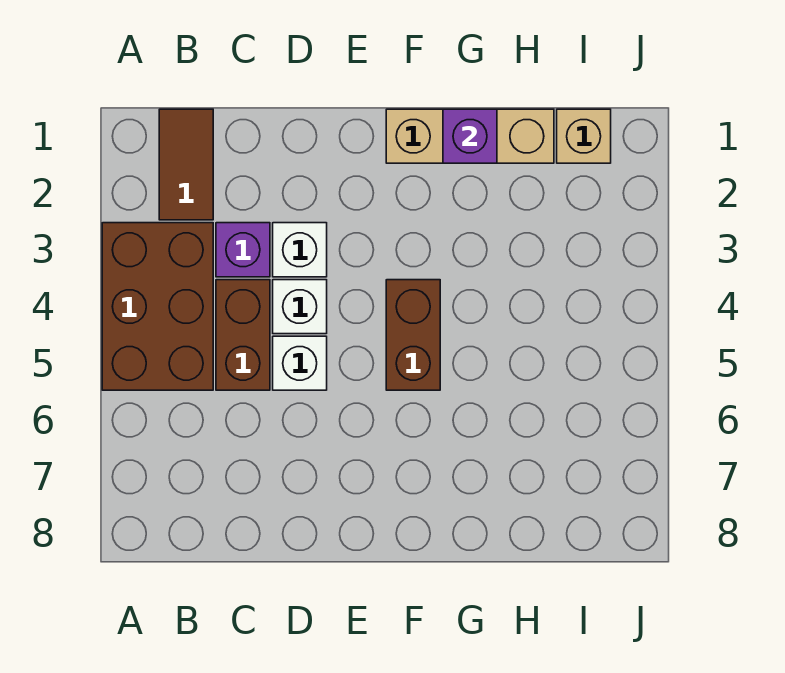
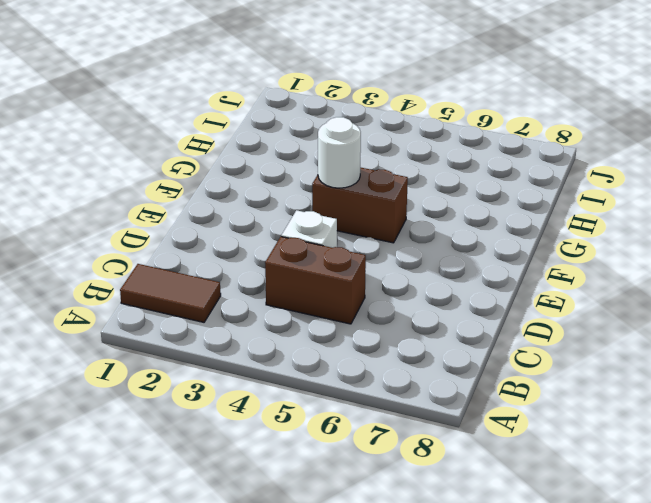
white round brick F4 level 2 -> none
none -> brown brick A3:B5 level 1
none -> purple brick C3 level 1

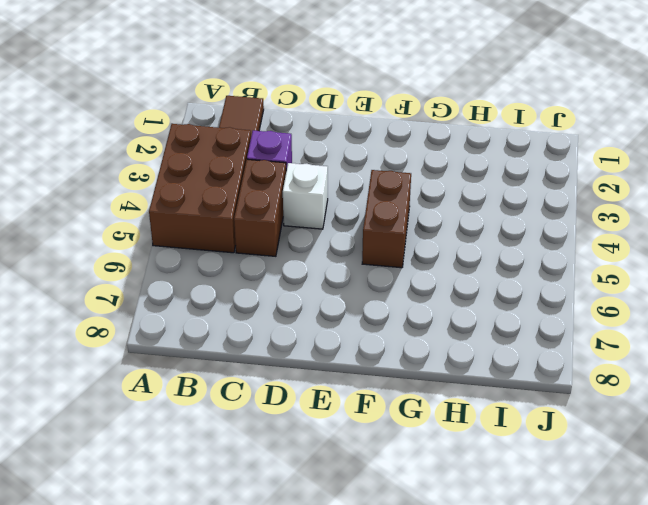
none -> white brick D3 level 1
none -> white brick D5 level 1

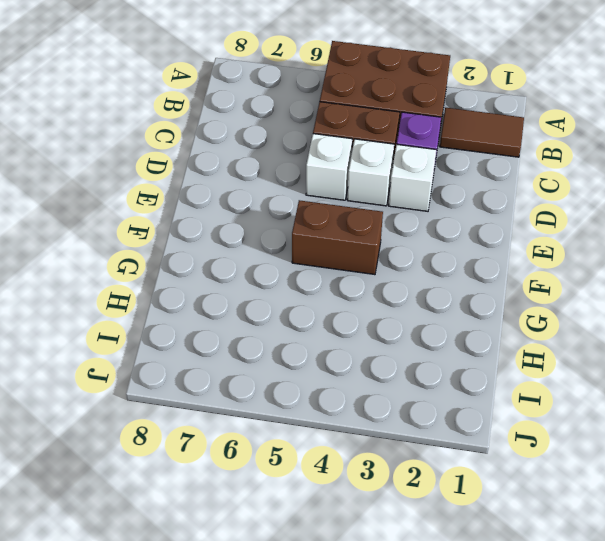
none -> tan brick F1:H1 level 1
none -> tan brick I1 level 1

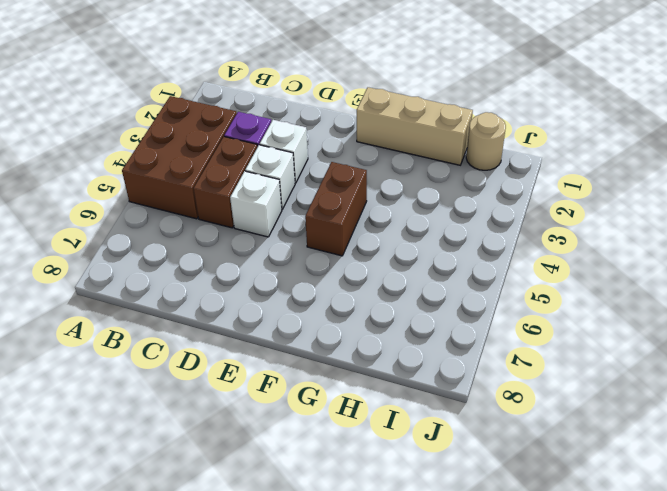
tan round brick I1 level 1 -> tan brick I1 level 1
none -> brown tile B1:B2 level 1
none -> purple brick G1 level 2

